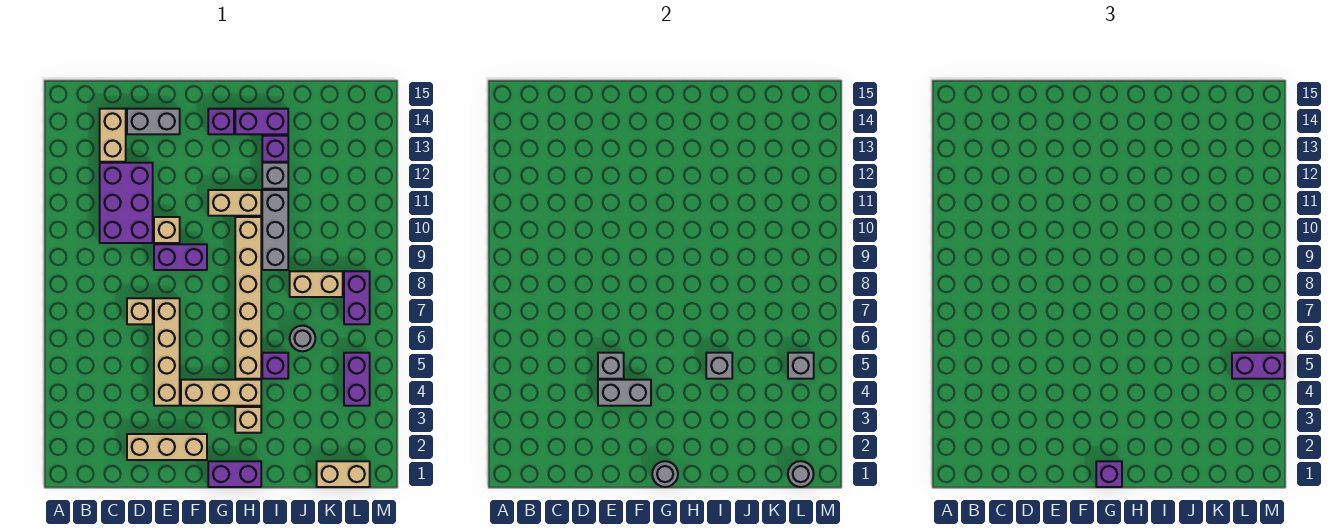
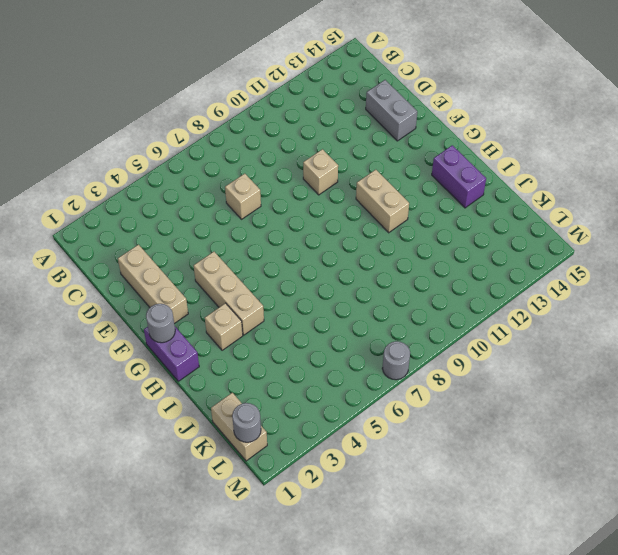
grey round brick M7 level 1 -> grey round brick J6 level 1
none -> purple brick C10:D12 level 1
none -> tan brick C13:C14 level 1
none -> tan brick E4:E7 level 1
none -> purple brick E9:F9 level 1

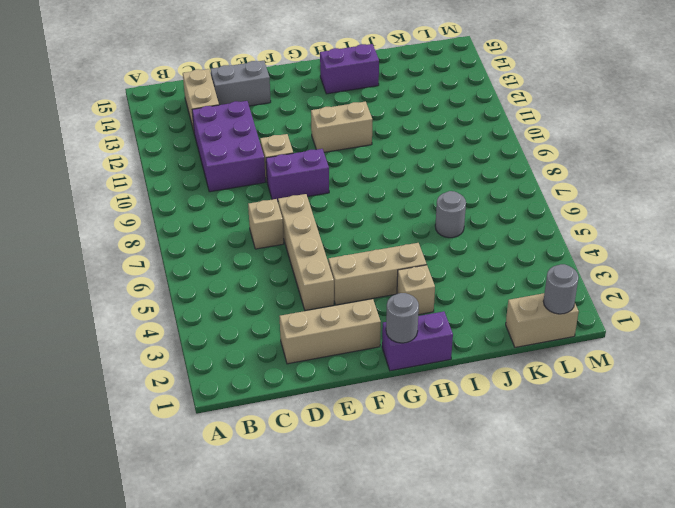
none -> purple brick G14 level 1
none -> tan brick H5:H10 level 1
none -> purple brick I5 level 1
none -> grey brick I9:I11 level 1

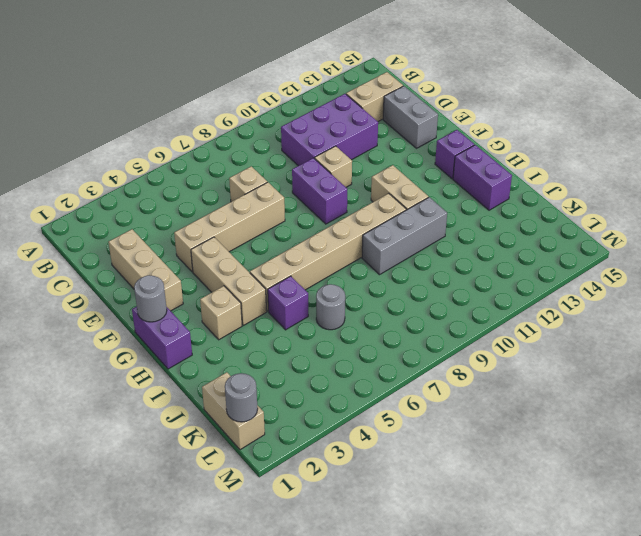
none -> grey brick I12 level 1
none -> purple brick I13 level 1
none -> tan brick J8:K8 level 1
none -> purple brick L4:L5 level 1

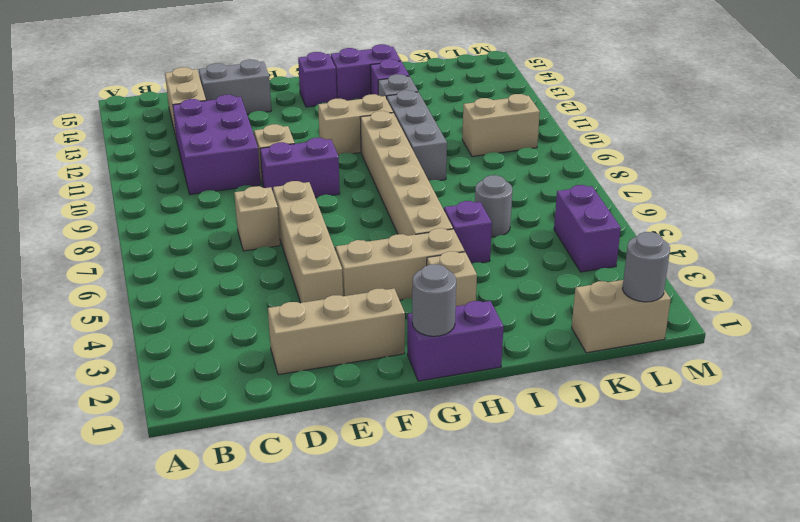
tan brick K10:L10 level 1 -> tan brick J8:K8 level 1
none -> purple brick L7:L8 level 1
none -> grey brick E4:F4 level 2
none -> grey brick E5 level 2
none -> grey brick I5 level 2

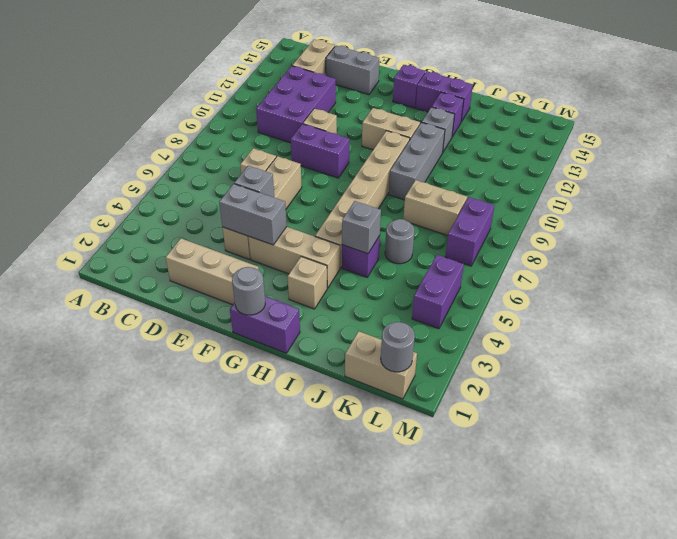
none -> grey brick L5 level 2
none -> purple brick G1 level 3
none -> purple brick L5:M5 level 3

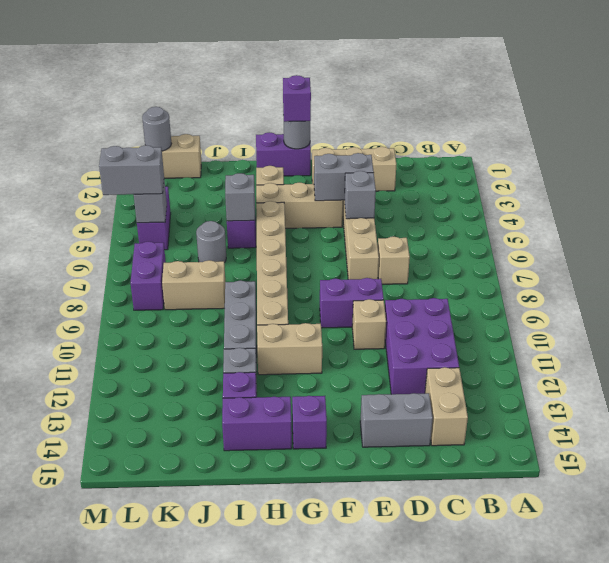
grey brick L5:M5 level 3 -> purple brick L5:M5 level 3

